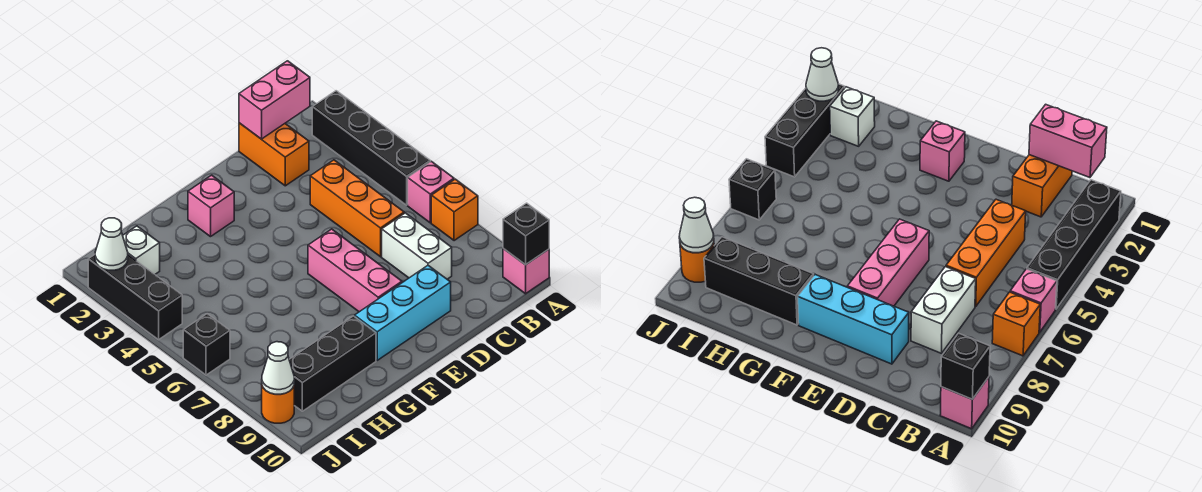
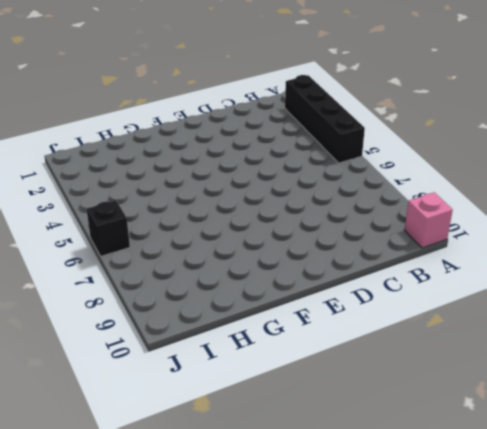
none -> pink brick A6 level 1
none -> orange brick A7 level 1
none -> orange brick C1:C2 level 1

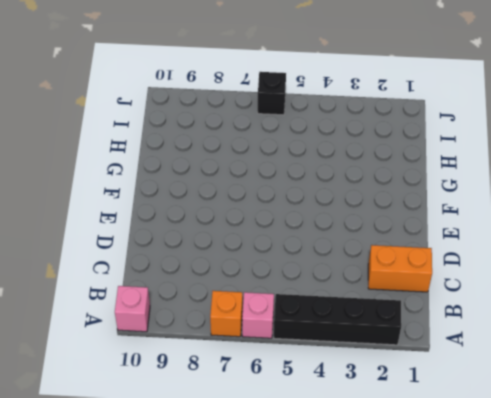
none -> orange brick C4:C6 level 1
none -> white brick C7:C8 level 1
none -> cyan brick D9:F9 level 1

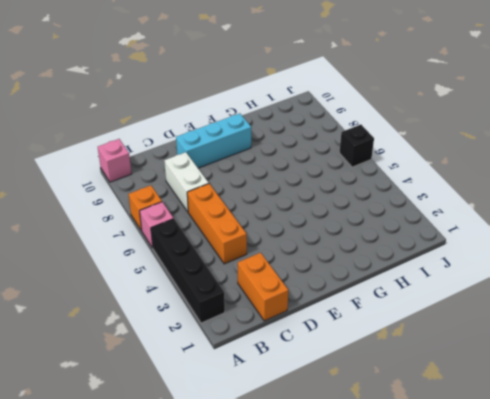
none -> pink brick E6:E8 level 1
none -> pink brick F2 level 1
none -> black brick G9:I9 level 1

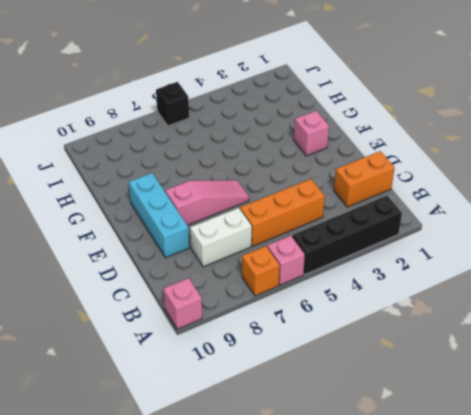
pink slope E6:E8 level 1 top 8 -> pink brick E6:E8 level 1
none -> black brick G9:I9 level 1
none -> white brick I2 level 1
none -> black brick J2:J4 level 1

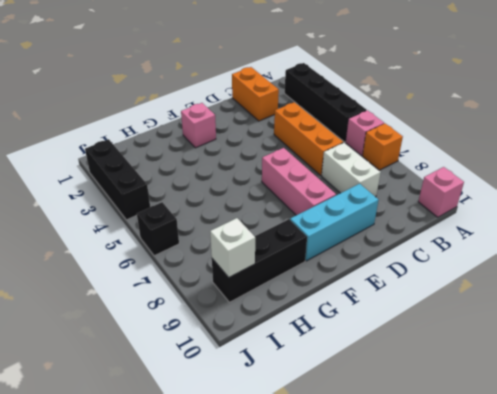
white brick I9 level 2 -> white brick I2 level 1
none -> orange round brick J9 level 1
none -> black brick A10 level 2
none -> pink brick B1:C1 level 2

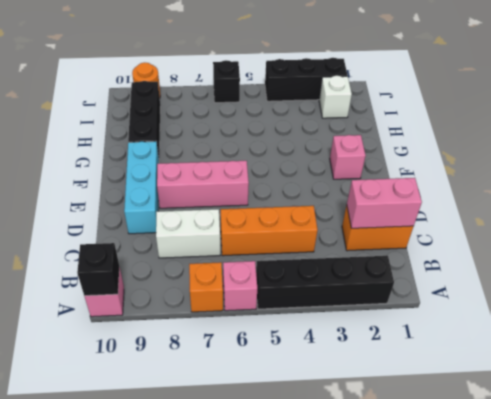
pink brick C1:C2 level 2 -> pink brick B1:C1 level 2
none -> white cone J2 level 2
none -> white cone J9 level 2

